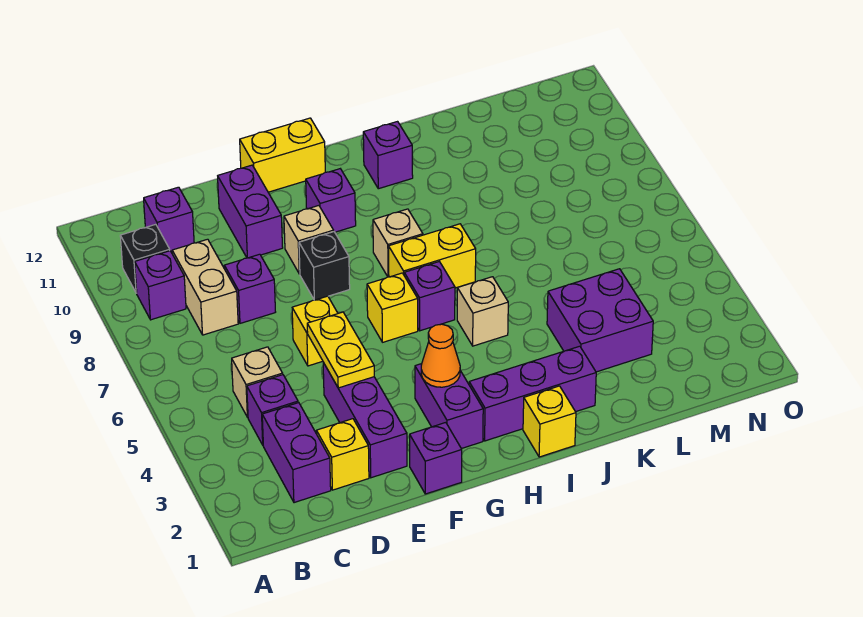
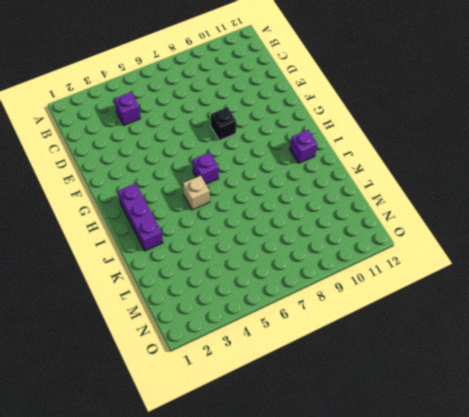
none -> purple brick B9 level 1
none -> black brick B10 level 1
none -> purple brick C2:C3 level 1

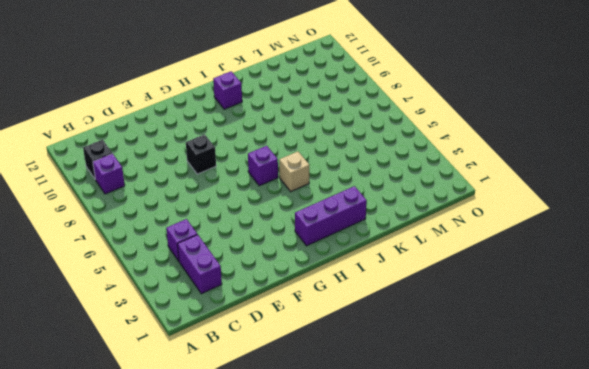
none -> tan brick C5 level 1
none -> tan brick C8:C9 level 1
none -> purple brick C11 level 1

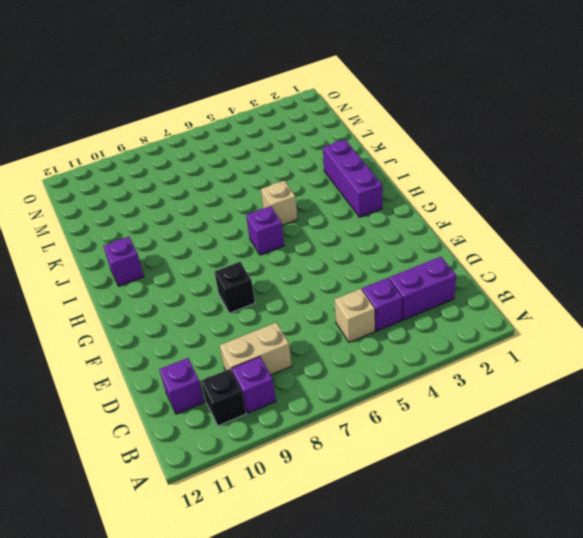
none -> yellow brick D2 level 1
none -> purple brick D8 level 1
none -> purple brick E2:E4 level 1

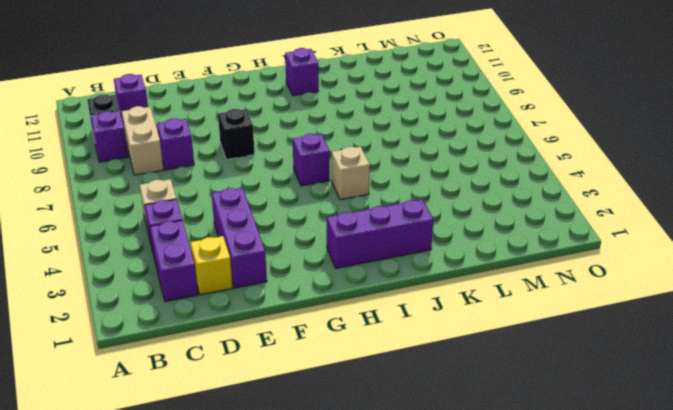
none -> yellow brick E6 level 1
none -> purple brick E10:E11 level 1
none -> purple brick F1 level 1

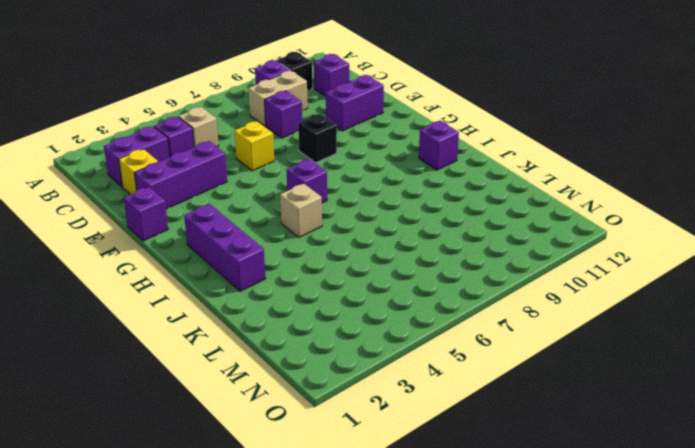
none -> tan brick F9 level 1
none -> yellow brick F12:G12 level 1
none -> purple brick G2:G3 level 1

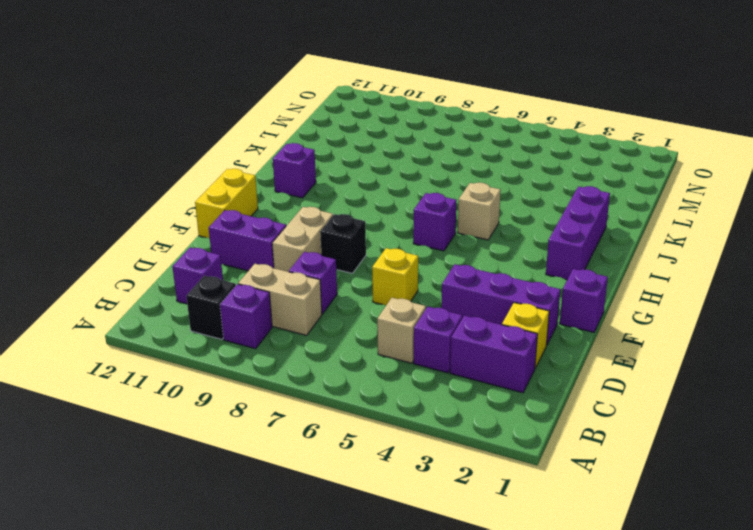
tan brick E9:F9 level 1 -> tan brick F9 level 1
none -> purple brick G2:G3 level 1
none -> yellow brick G6 level 1
none -> purple brick G10 level 1

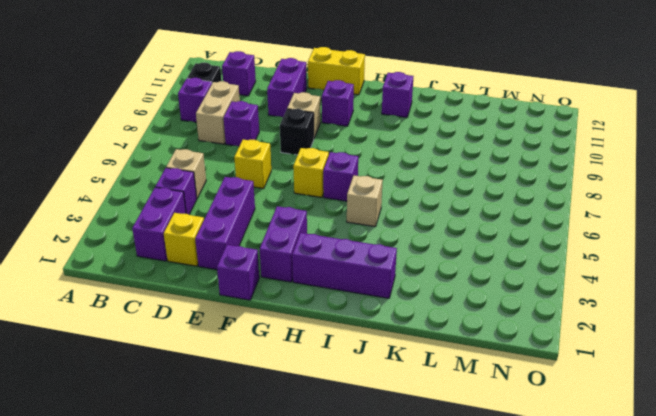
none -> yellow brick H7:I7 level 1
none -> tan brick H8 level 1
none -> yellow brick I1 level 1

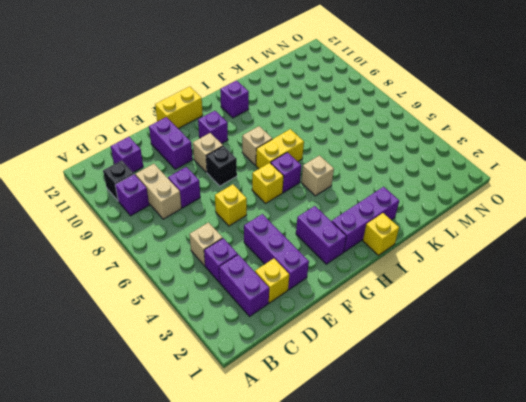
none -> purple brick F1 level 1
none -> purple brick K3:L4 level 1
none -> yellow plate E4:E5 level 2

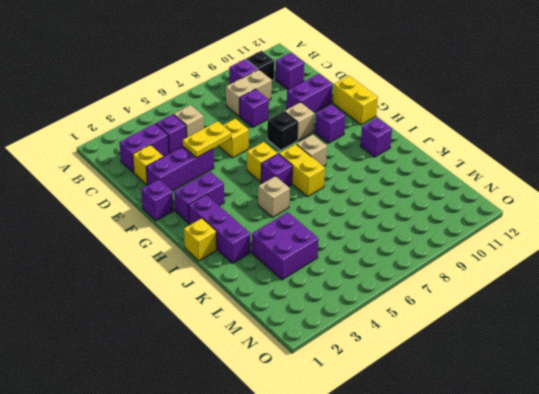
none -> orange cone G3 level 2

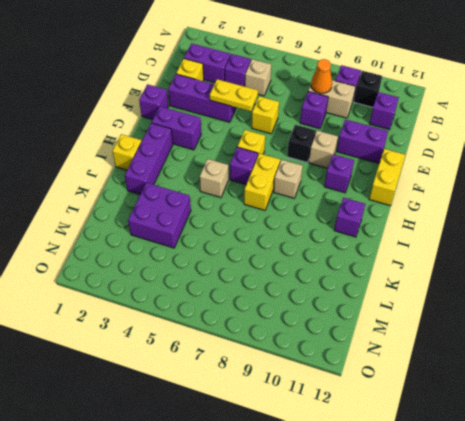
orange cone C8 level 2 -> orange cone G3 level 2

